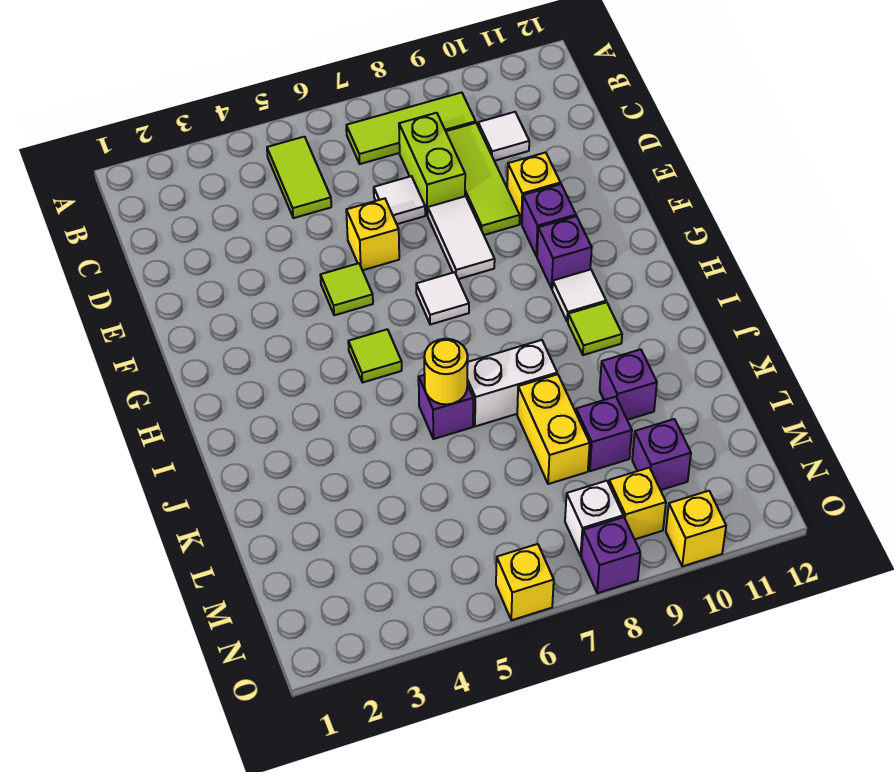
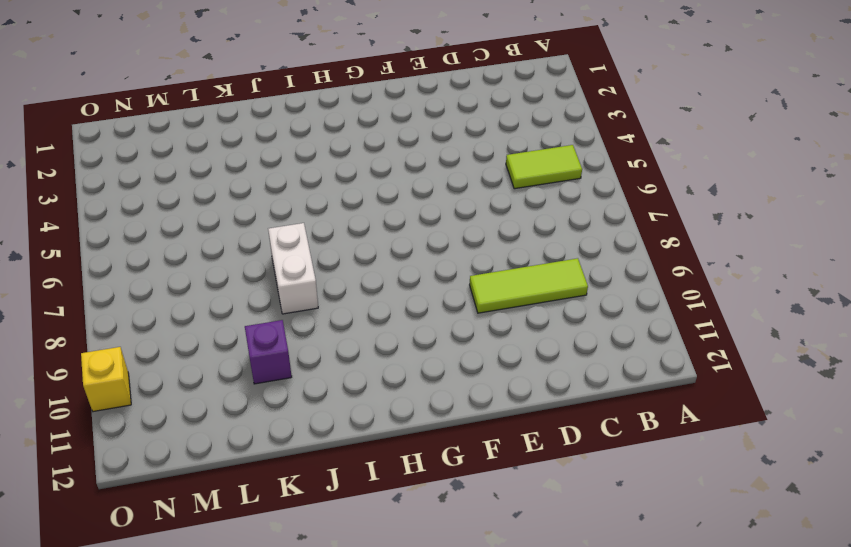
none -> lime tile B7:B9 level 1
none -> lime brick C8:D8 level 1
none -> white tile C10 level 1

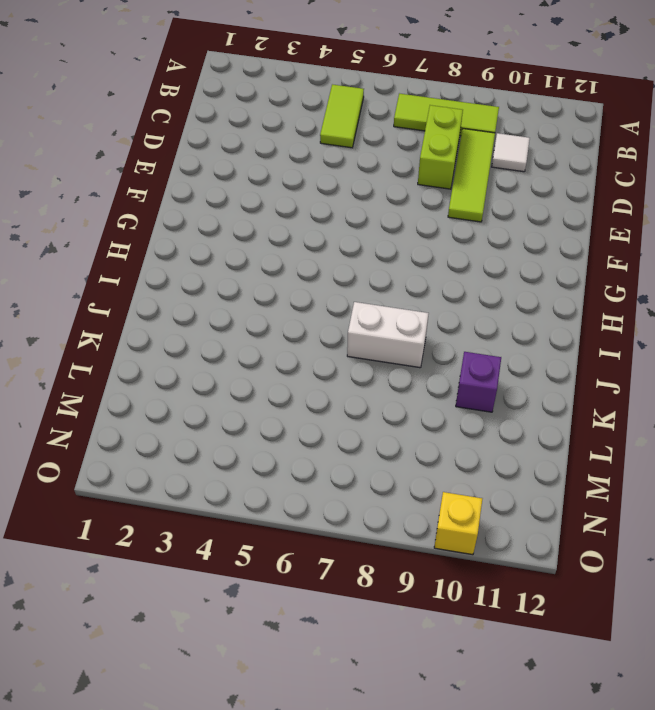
none -> white tile D7 level 1
none -> yellow brick E6 level 1
none -> white tile E8:F8 level 1

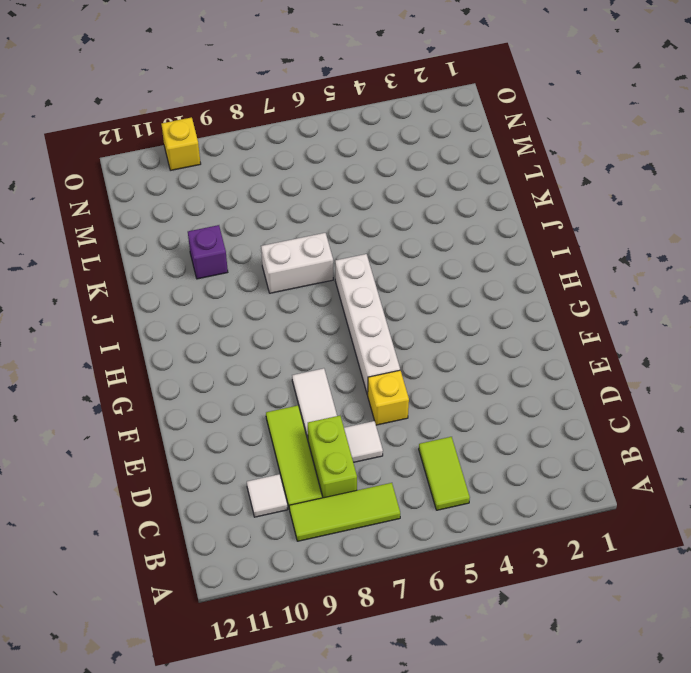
white brick F6:I6 level 1 -> none
none -> yellow brick E10 level 1
none -> lime tile F5 level 1
none -> purple brick F10 level 1

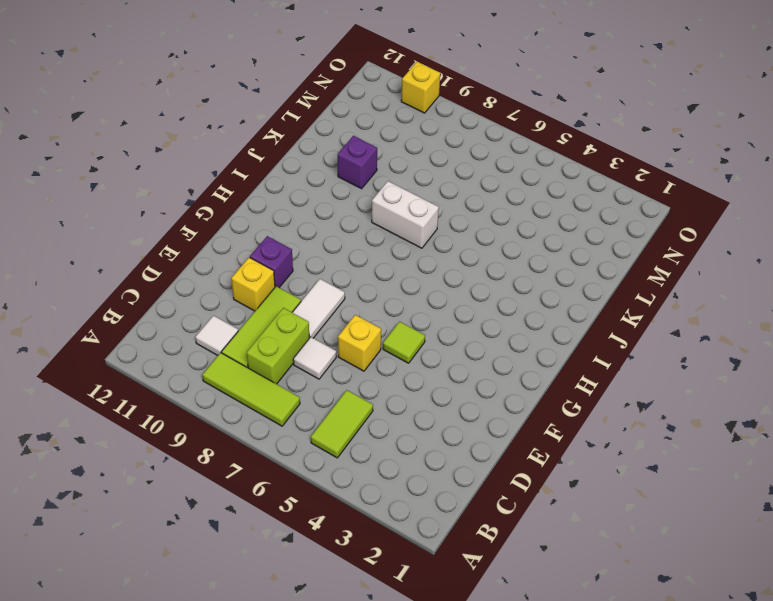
none -> white tile G7 level 1
none -> purple brick G10 level 1
none -> lime tile H5 level 1

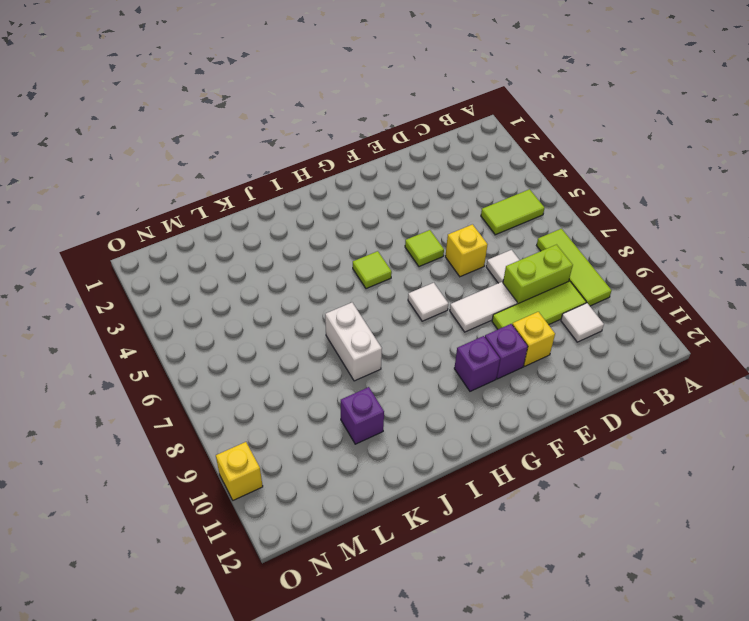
none -> white tile H10 level 1
none -> lime tile I10 level 1
none -> purple brick J6 level 1

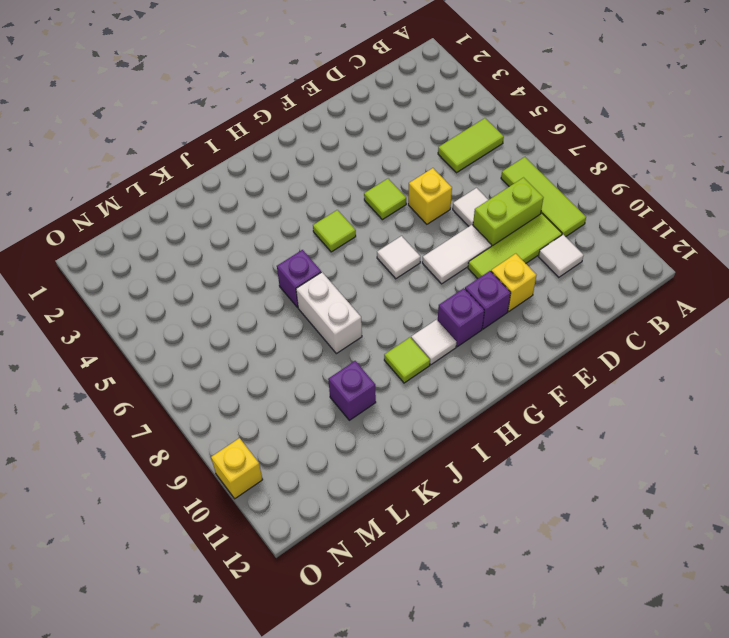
none -> yellow brick K8:L8 level 1
none -> purple brick L9 level 1
none -> purple brick M10 level 1

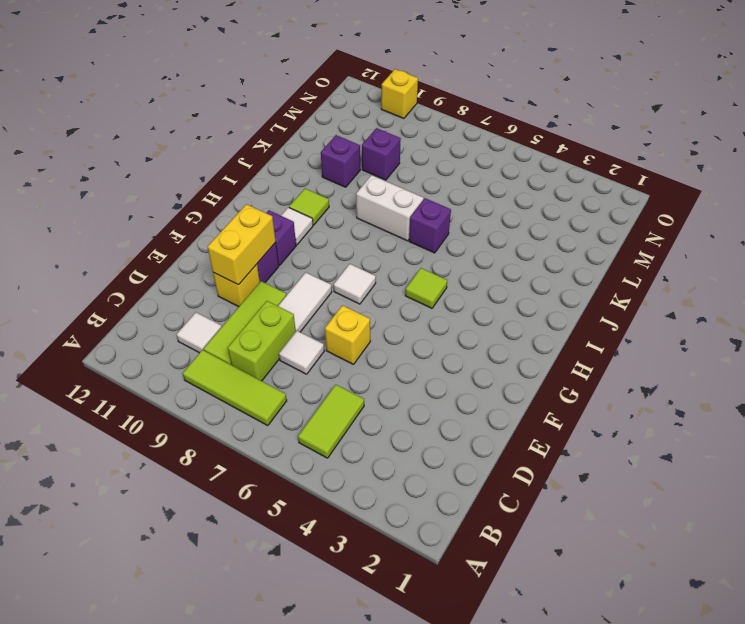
yellow brick E10:F10 level 2 -> yellow brick K8:L8 level 1
none -> lime tile F5 level 1
none -> purple brick M10 level 1
none -> white brick N8 level 1

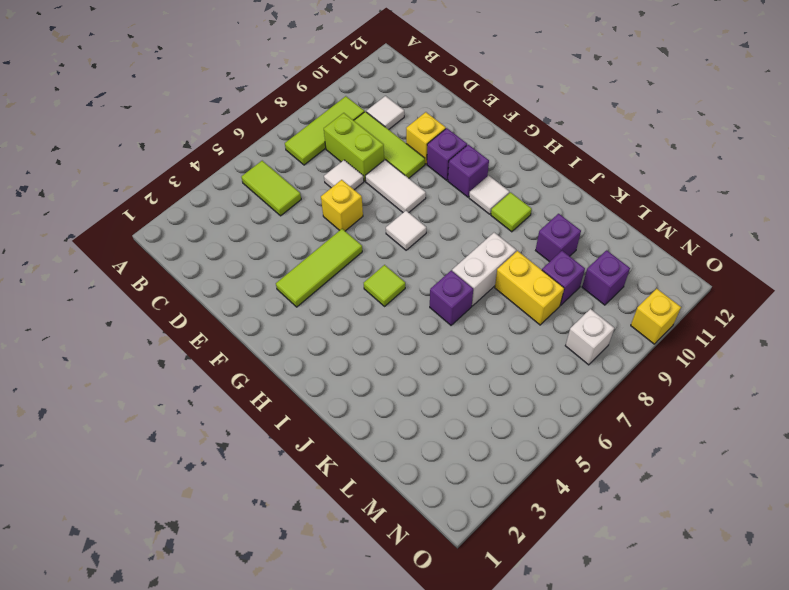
lime tile F3:F5 level 1 -> lime tile F5 level 1
none -> yellow brick N9 level 1
none -> yellow brick O6 level 1
none -> purple brick O8 level 1

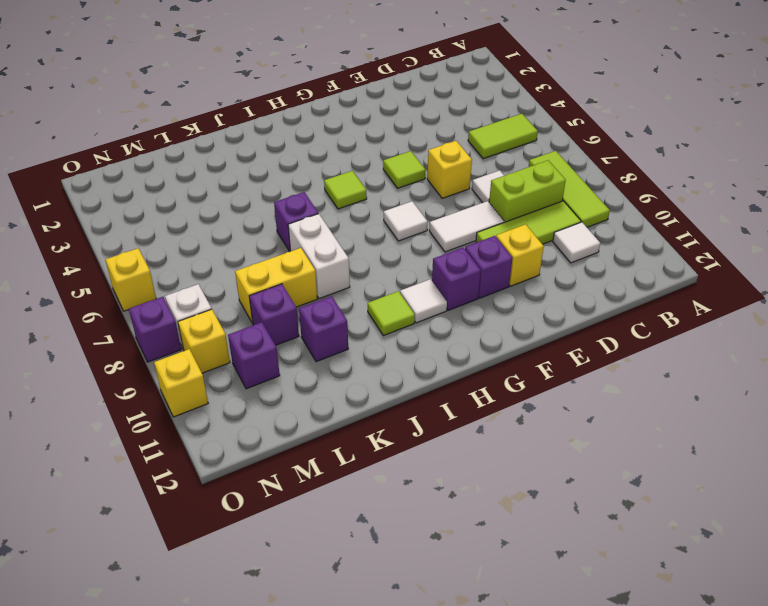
none -> yellow round brick J6 level 2

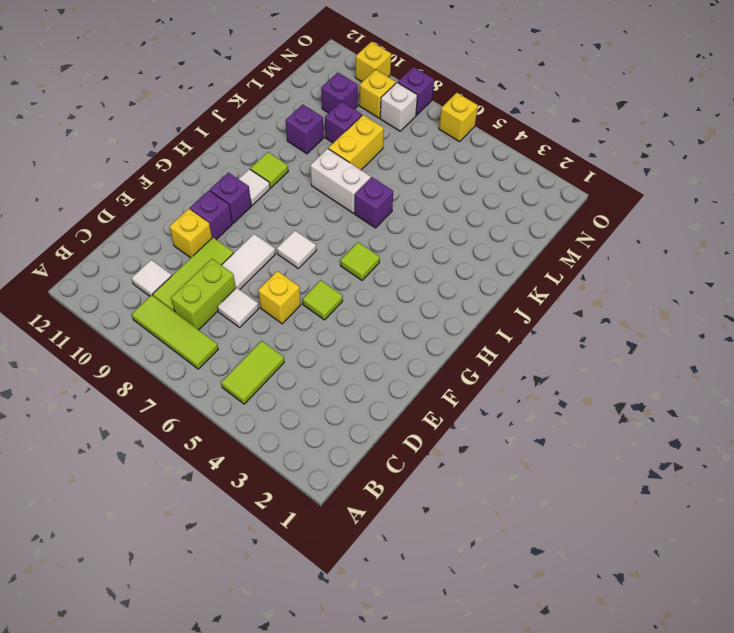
none -> yellow round brick J6 level 2

